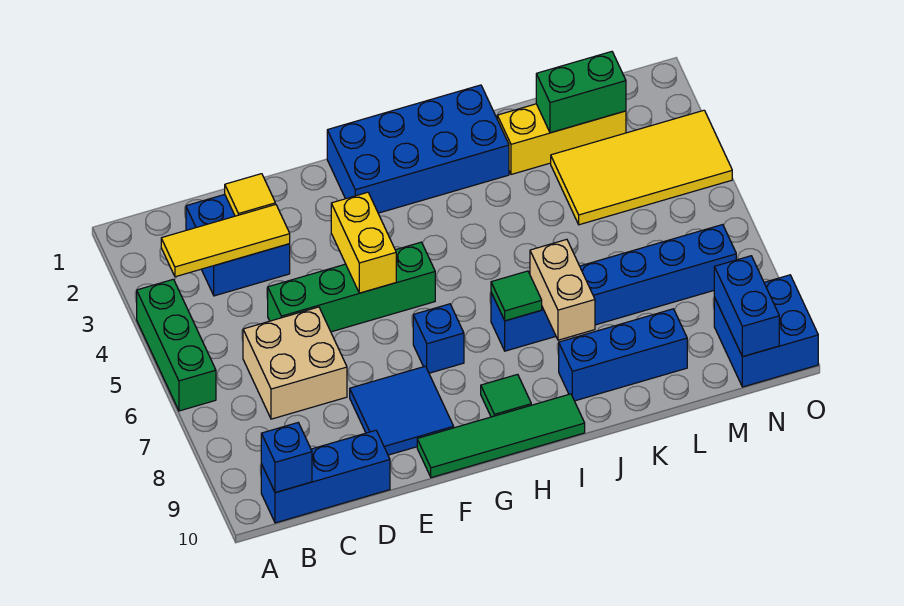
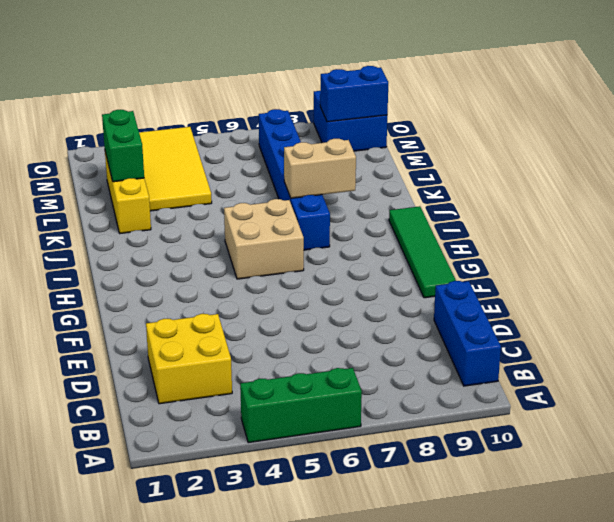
yellow brick C2:D3 level 1 -> blue brick C2:D3 level 1
tan brick H5:I6 level 1 -> tan brick C6:D7 level 1
none -> green brick D5:G5 level 1
none -> blue tile E8:F9 level 1
none -> blue brick G1:J2 level 1

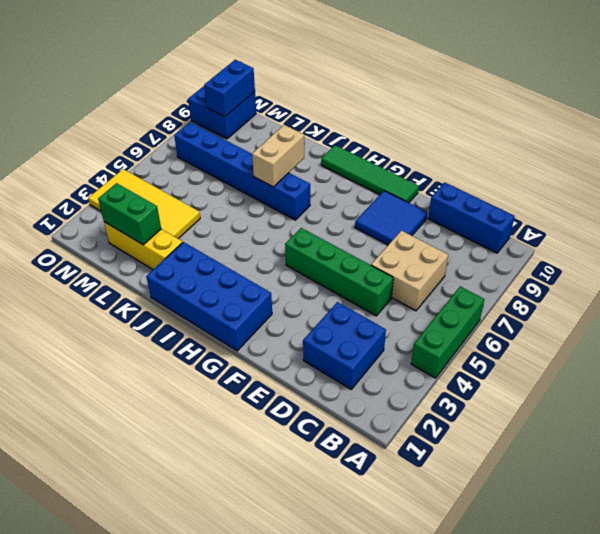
none -> blue brick G7 level 1
none -> green tile H9 level 1
none -> blue brick J9:L9 level 1

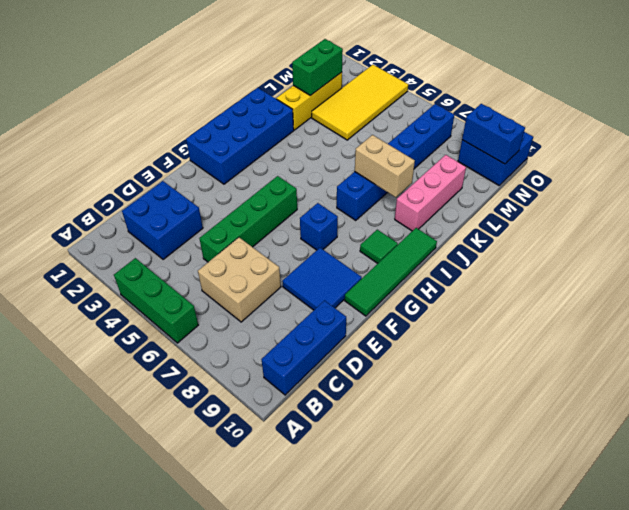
pink brick J9:L9 level 1 -> blue brick J9:L9 level 1
none -> yellow tile B3:D3 level 2
none -> blue brick B10 level 2
none -> yellow tile D2 level 2

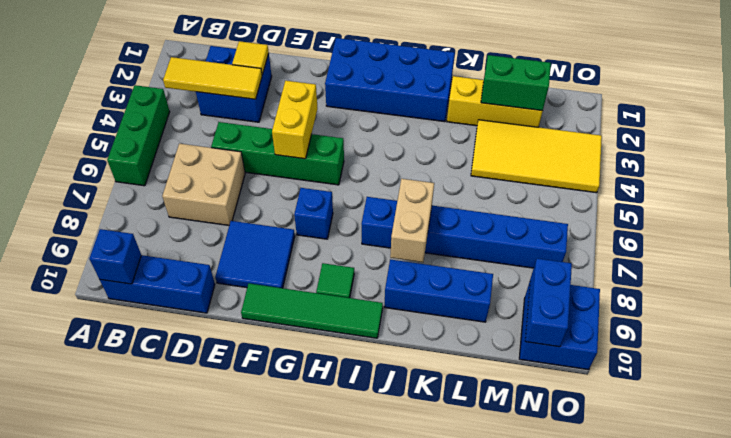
none -> green tile I7 level 2

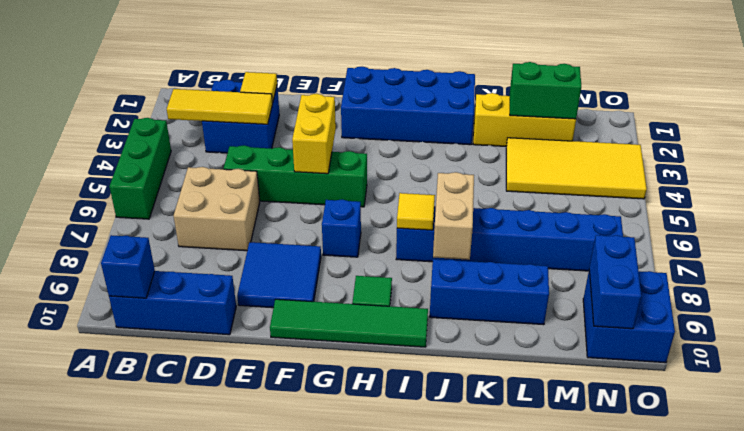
yellow tile I7 level 2 -> green tile I7 level 2

